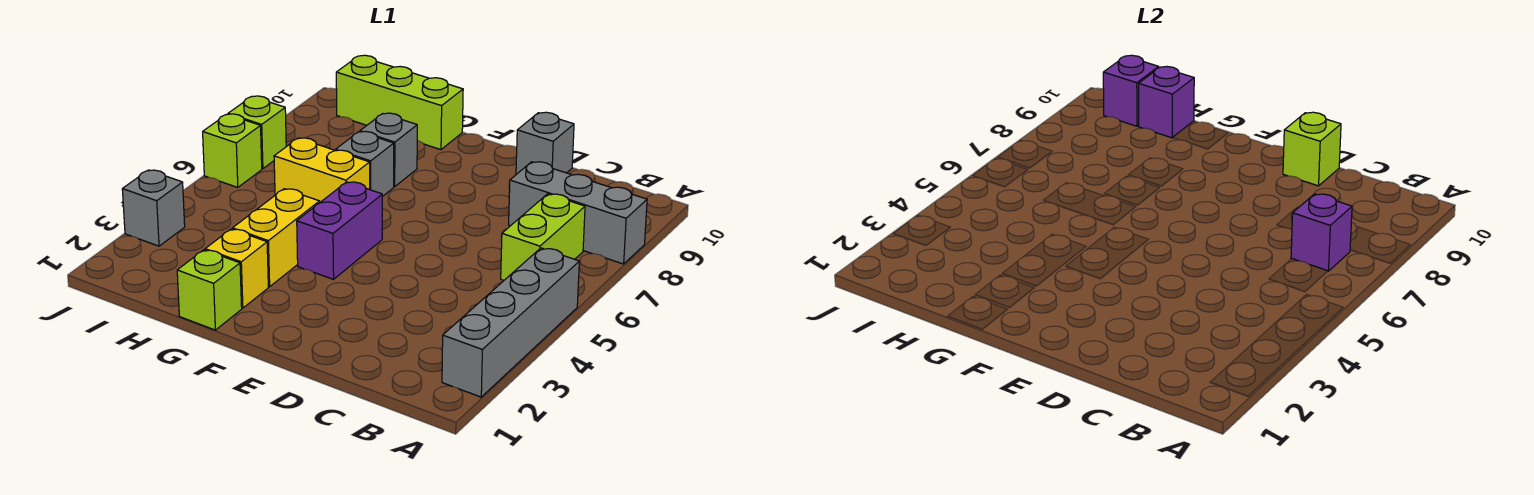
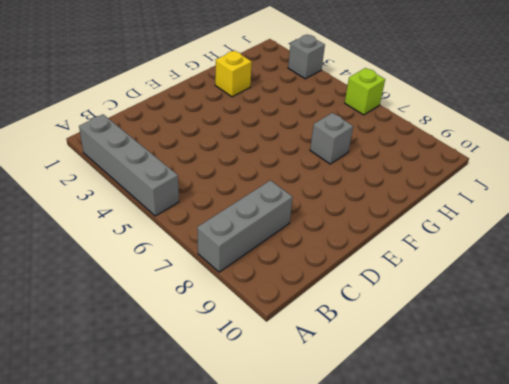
none -> lime brick B6:B7 level 1
none -> grey brick D10 level 1
none -> purple brick F4:F5 level 1

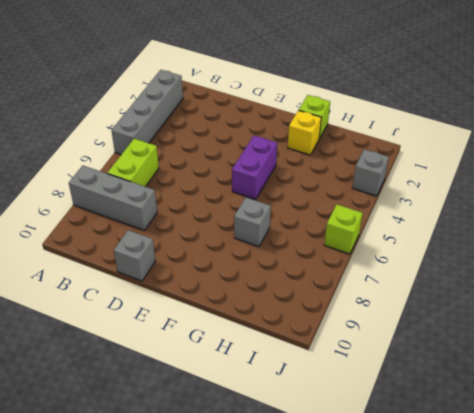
none -> yellow brick G3:G4 level 1
none -> yellow brick G6:H6 level 1
none -> grey brick G8 level 1

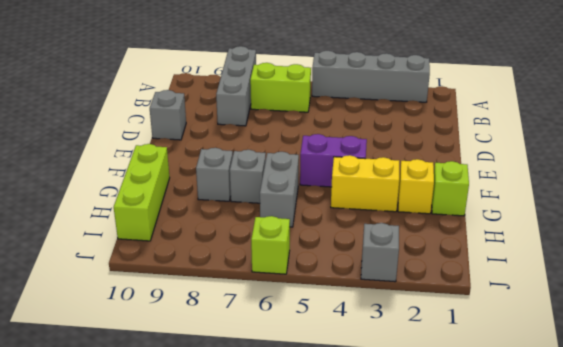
grey brick G6:H6 level 1 -> yellow brick G6:H6 level 1
none -> lime brick J7 level 1
none -> purple brick B7 level 2
none -> lime brick D10 level 2

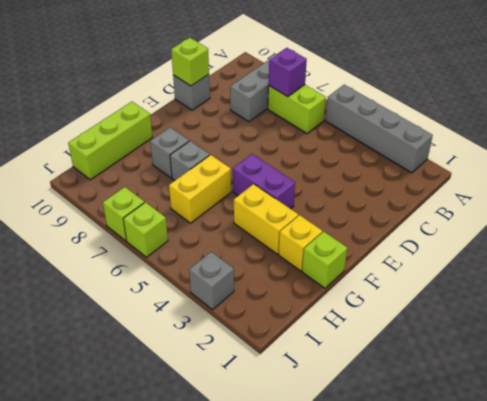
none -> purple brick H10 level 2
none -> purple brick I10 level 2

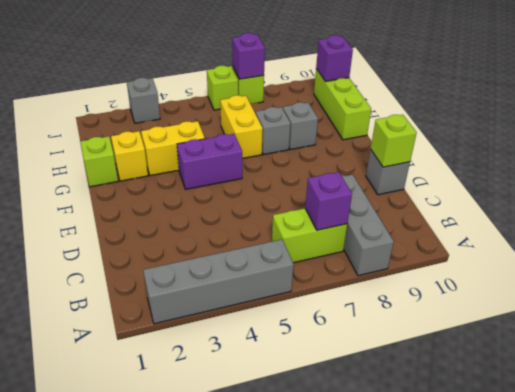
purple brick J7 level 2 -> purple brick H10 level 2

